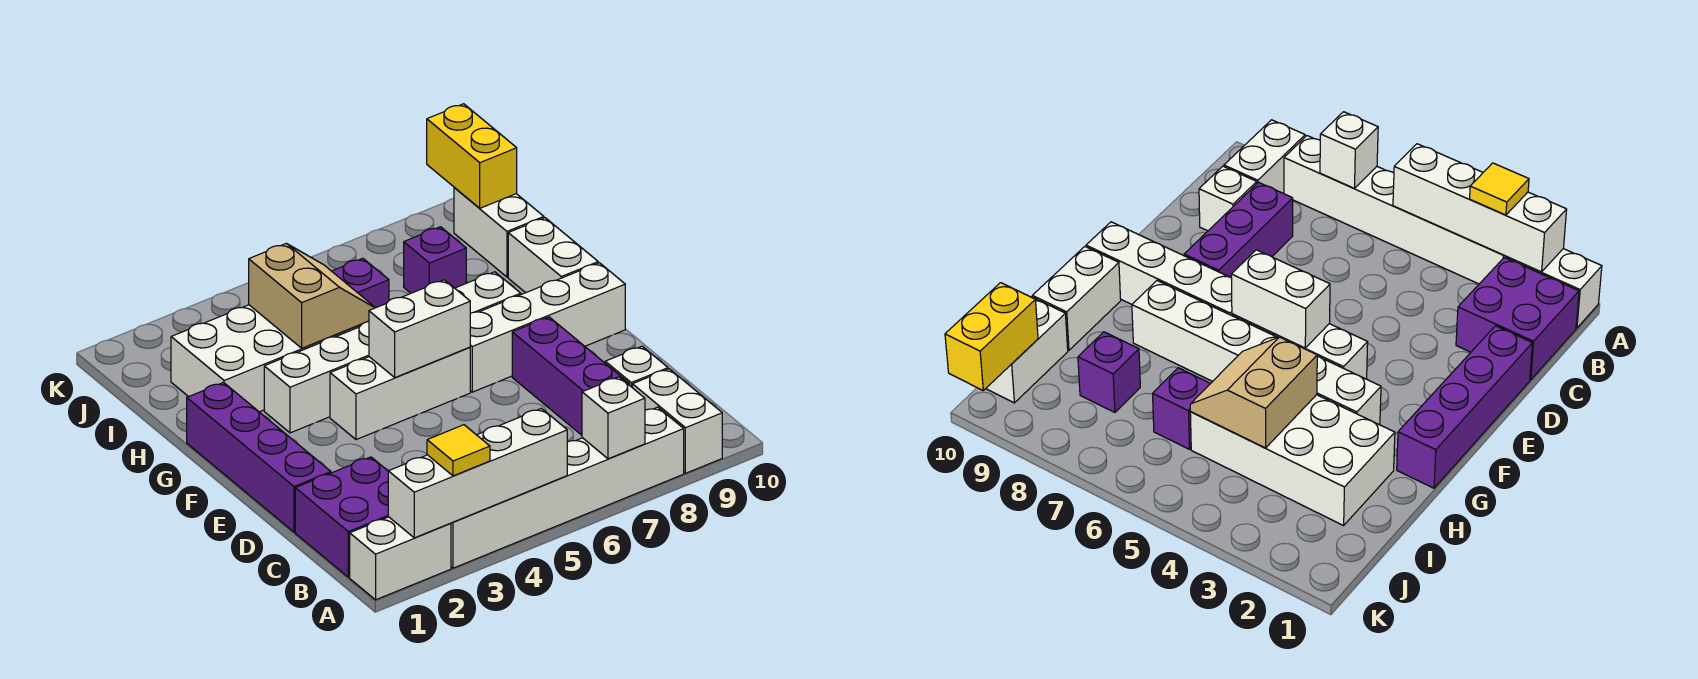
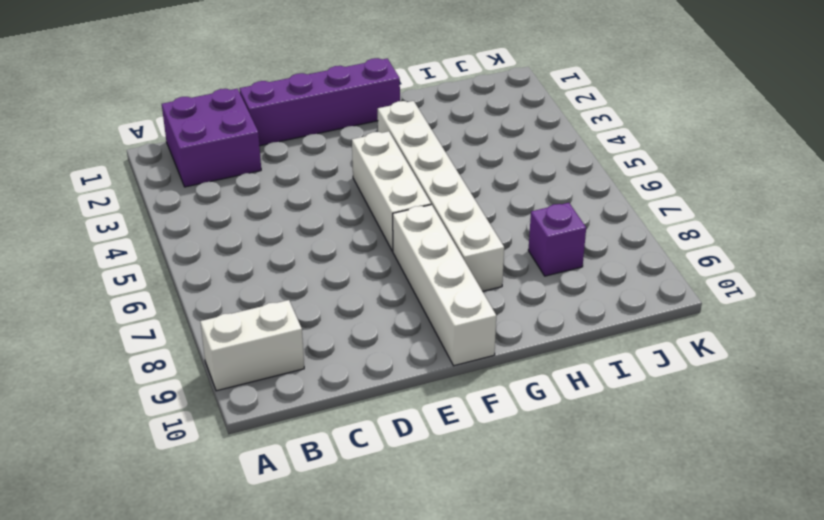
none -> white brick A1:A2 level 1
none -> white brick A3:A8 level 1
none -> purple brick C8:E8 level 1

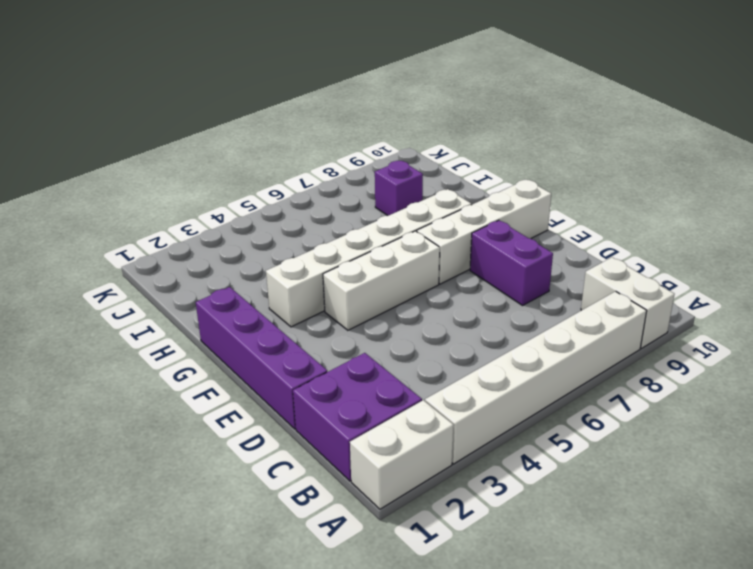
purple brick D8:E8 level 1 -> purple brick C8:E8 level 1
none -> white brick C9 level 1
none -> white brick G10:H10 level 1
none -> white brick H2:I5 level 1

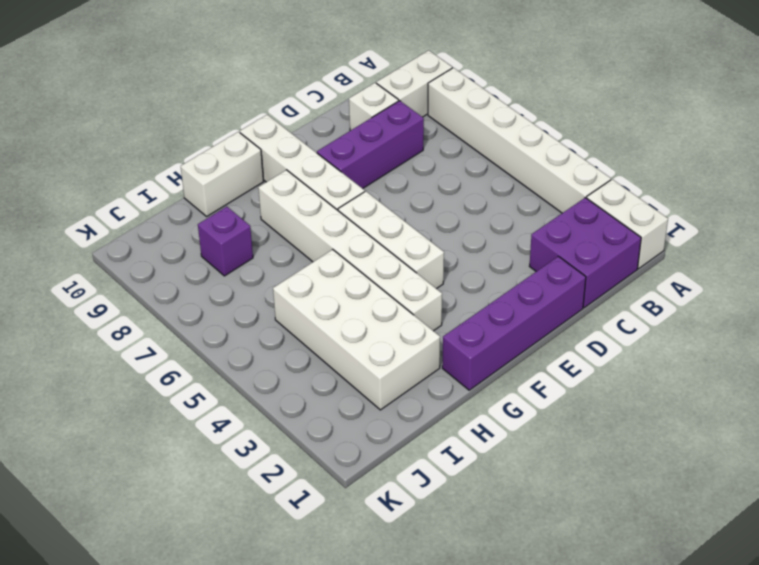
none -> purple brick I6 level 1
none -> white brick I10:J10 level 1
none -> white brick A2:A5 level 2

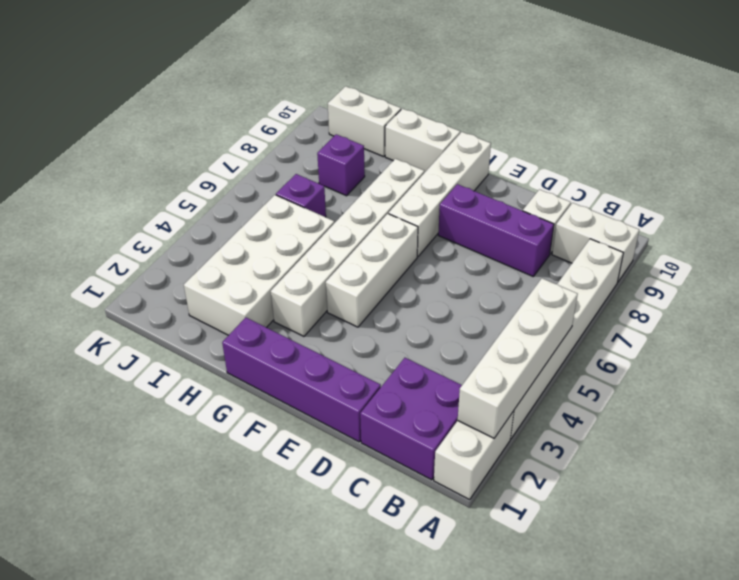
none -> white brick A7 level 2
none -> white brick F5:F6 level 2
none -> tan slope H4:I5 level 2 top 4

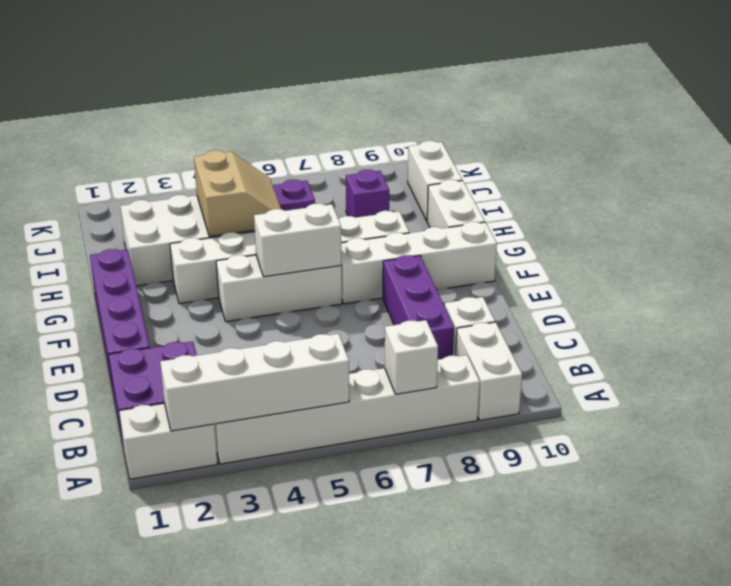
none -> yellow brick J10:K10 level 2
none -> yellow tile A3 level 3

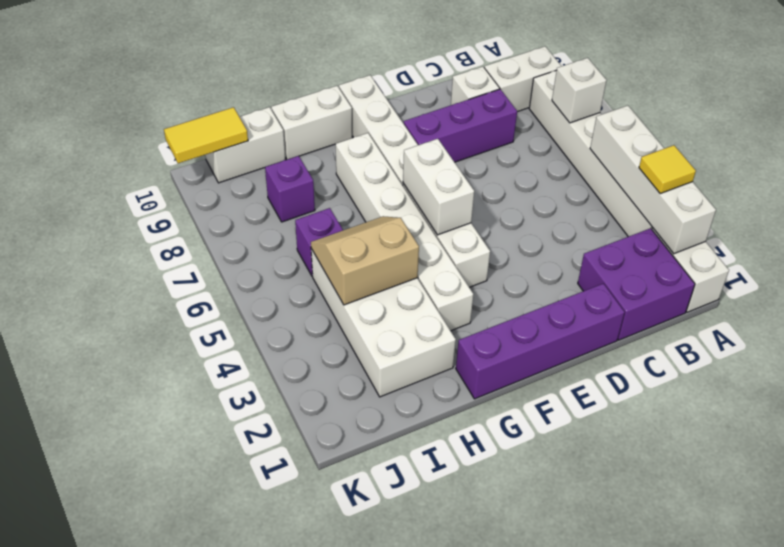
yellow tile J10:K10 level 2 -> yellow brick J10:K10 level 2

